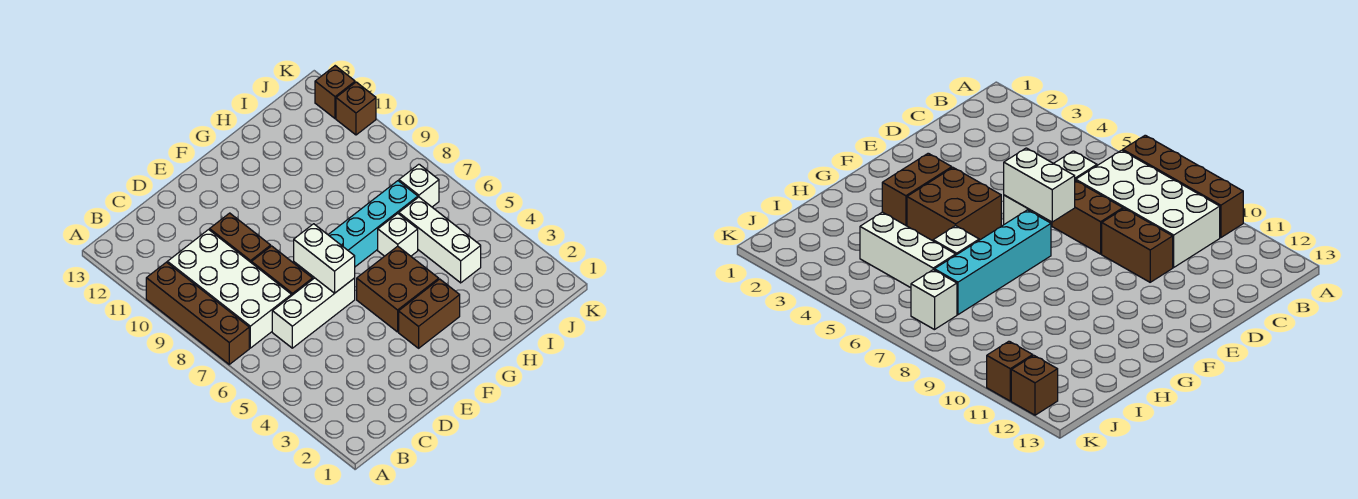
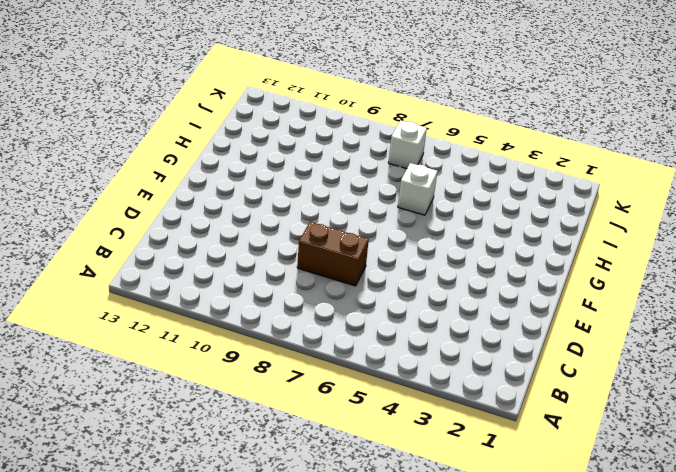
none -> brown brick A7:A10 level 1
none -> white brick B7:C10 level 1
none -> white brick C6:E6 level 1

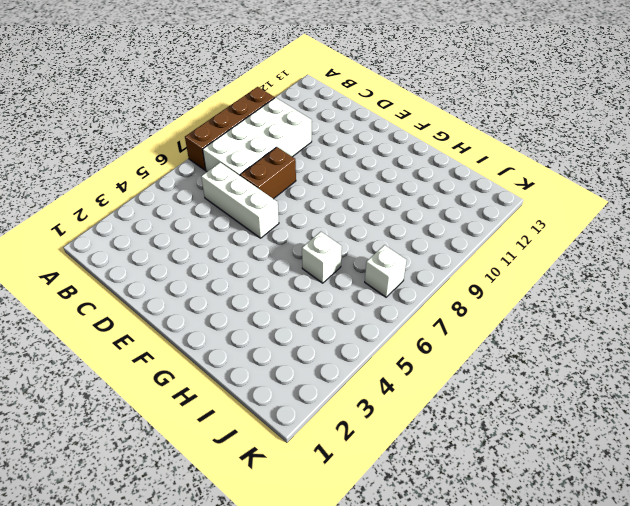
none -> brown brick D9:D10 level 1
none -> brown brick F3:G3 level 1
none -> brown brick F4:G5 level 1

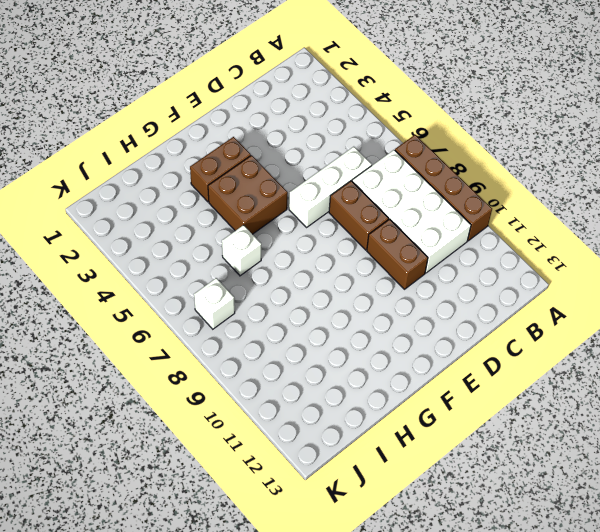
none -> cyan brick F7:I7 level 1
none -> white brick I4:I6 level 1
none -> brown brick K11 level 1

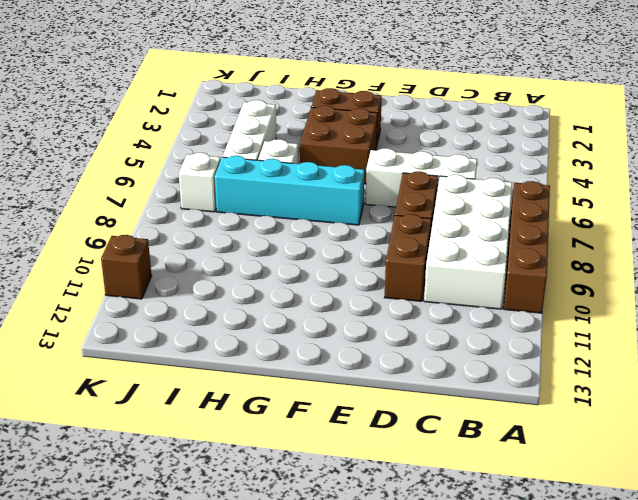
none -> brown brick K12 level 1
none -> white brick E6:E7 level 2

